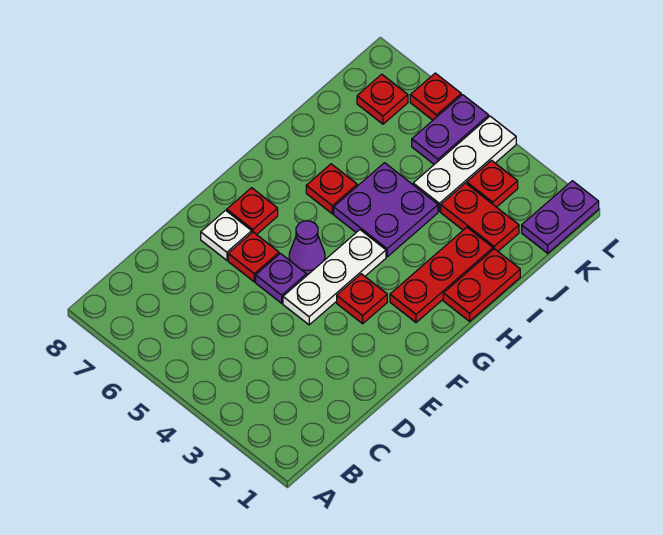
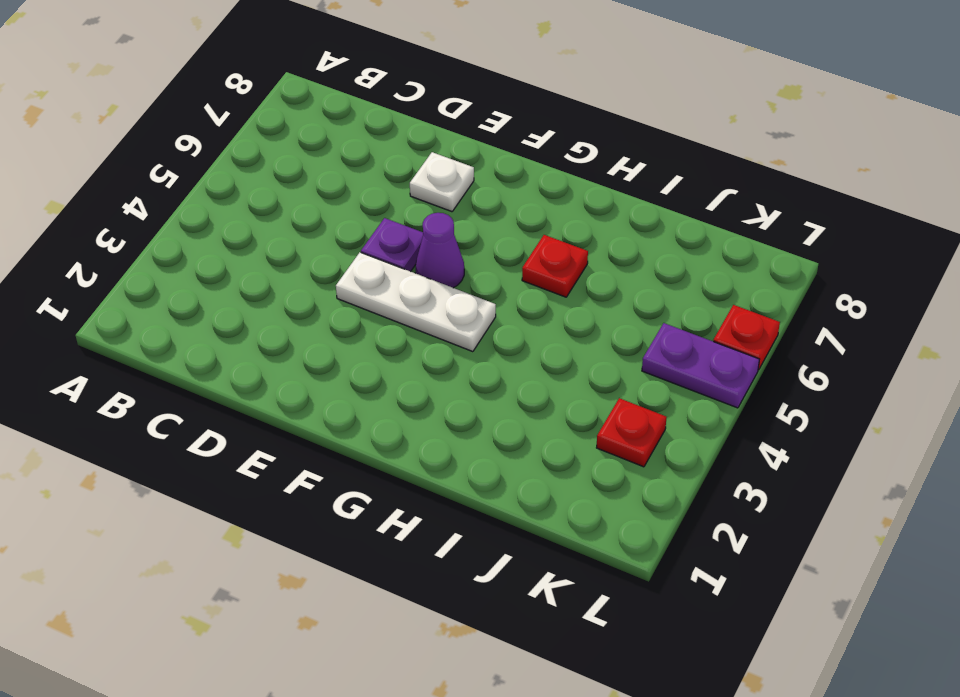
none -> red plate E6 level 1
none -> red plate F3 level 1
none -> red plate F7 level 1

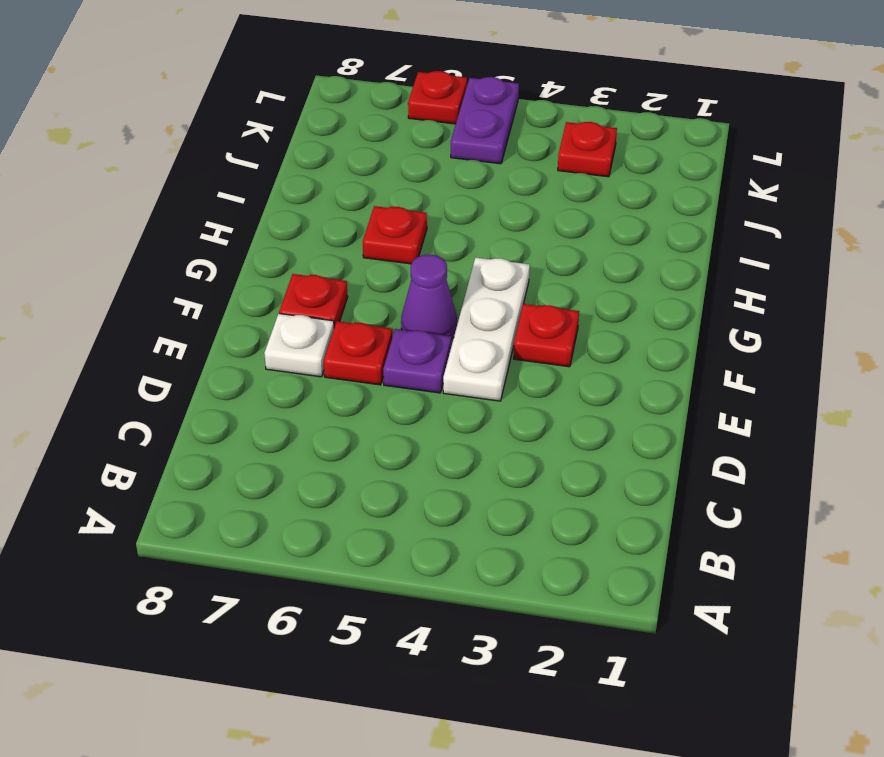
none -> red plate G2:I2 level 1
none -> red plate H1:I1 level 1
none -> purple plate H4:I5 level 1

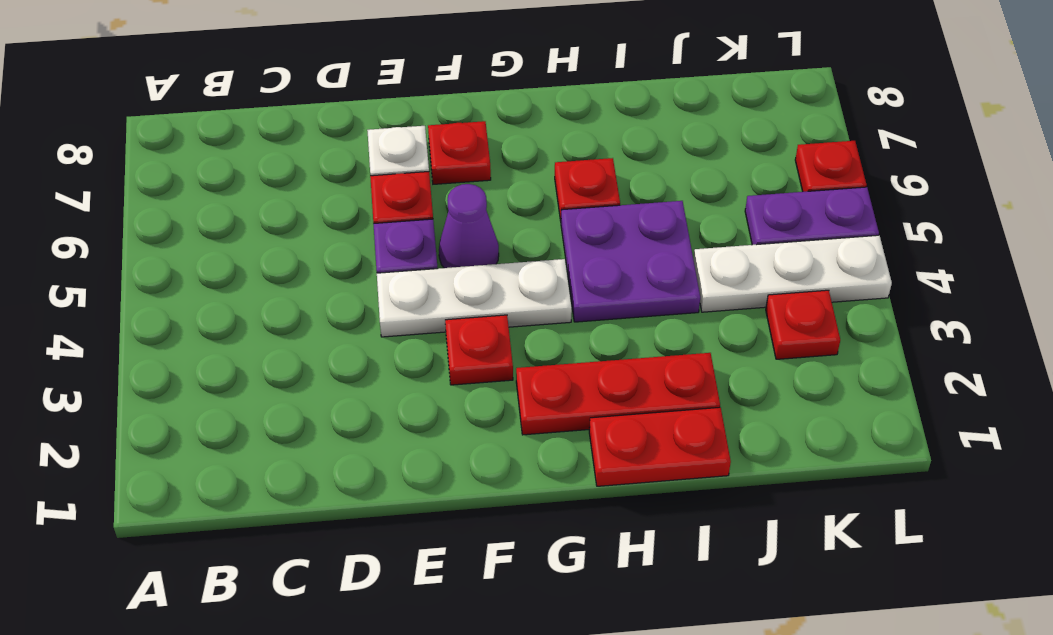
none -> red plate J2:J3 level 1
none -> purple plate K1:L1 level 1
none -> red plate K7 level 1

